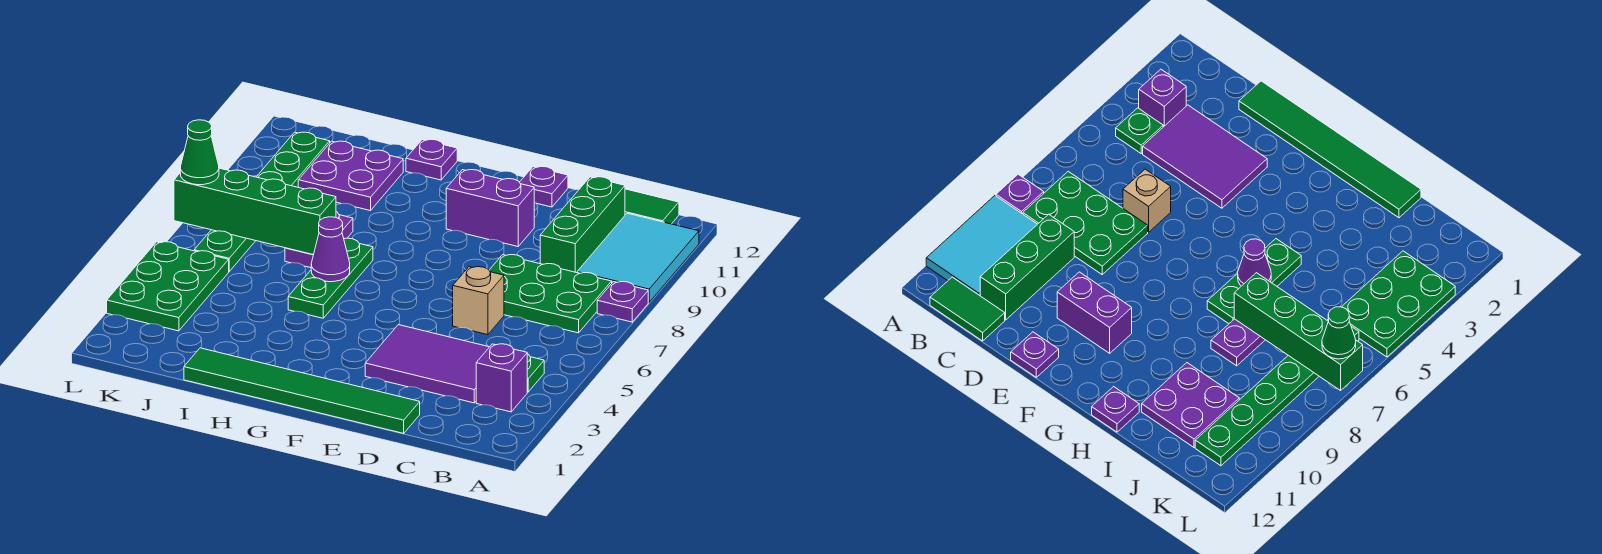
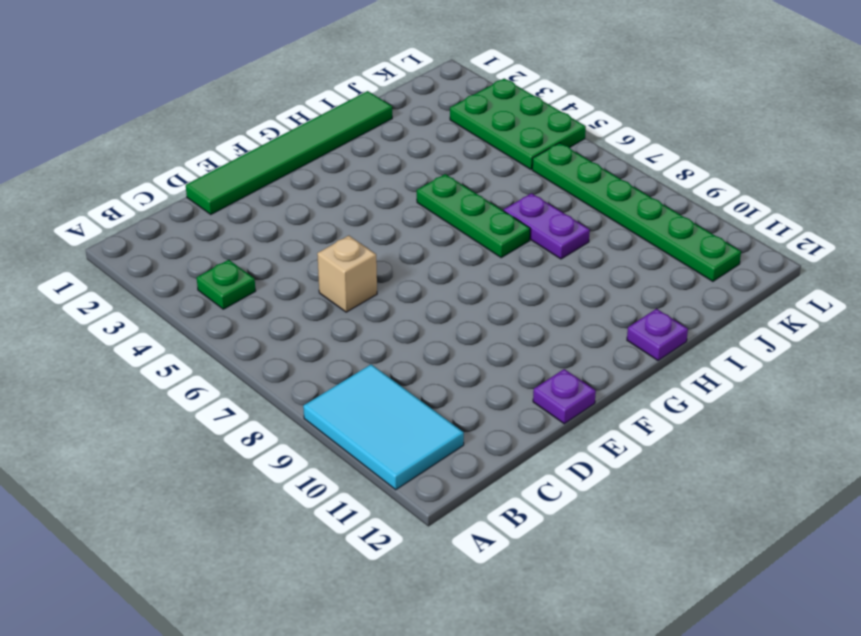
none -> purple plate A8 level 1
none -> purple brick B3 level 1
none -> green plate B7:D8 level 1

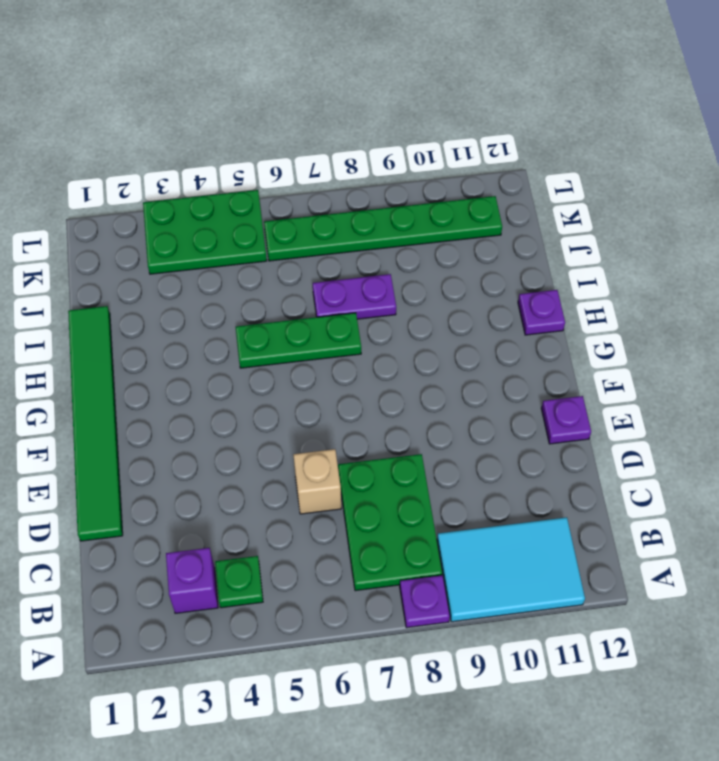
none -> green tile B12:C12 level 1
none -> purple tile C3:E4 level 1
none -> green brick C9:C11 level 1

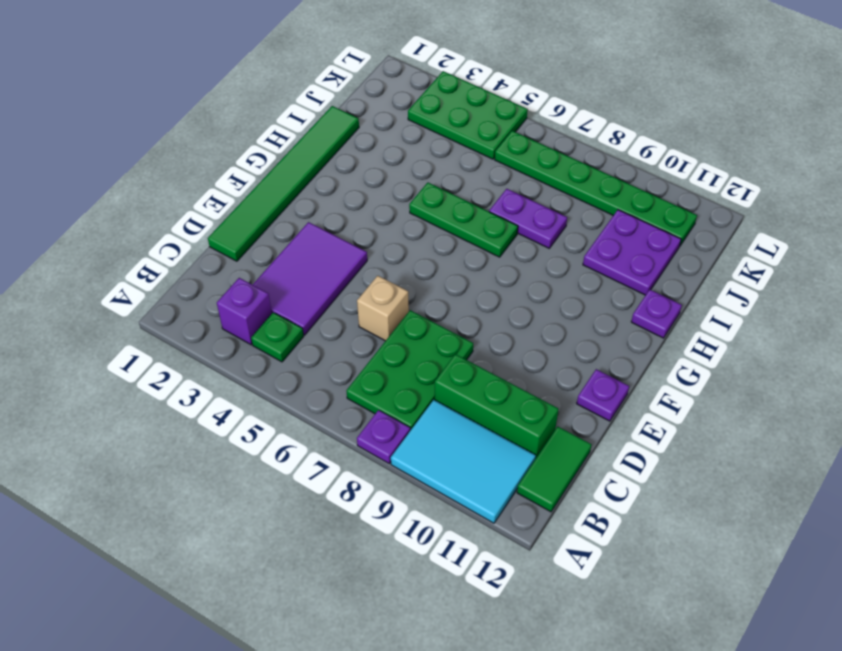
none -> purple brick E10:F10 level 1
none -> purple cone H6 level 2
none -> green brick I7:L7 level 2

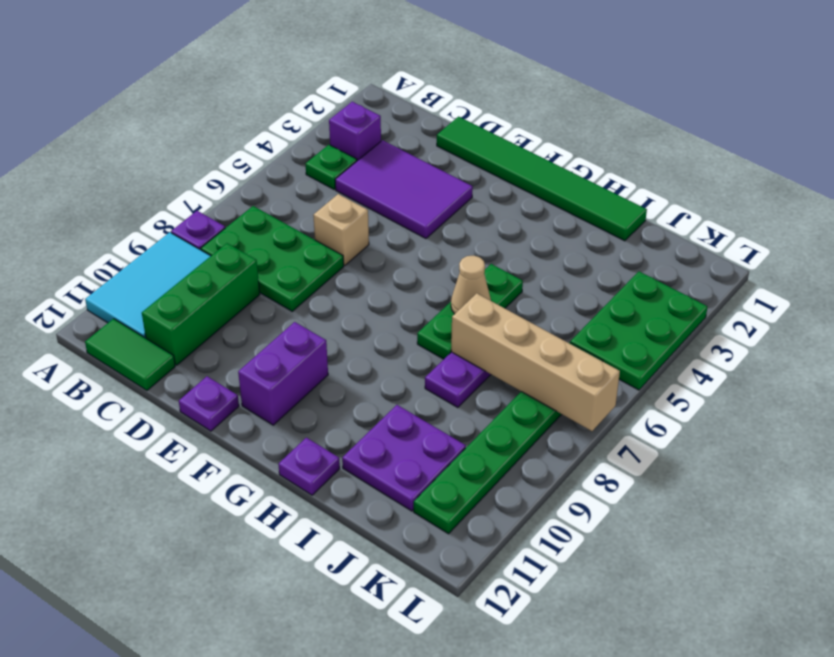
purple brick F10:F11 level 1 -> purple brick E10:F10 level 1
tan cone H6 level 2 -> purple cone H6 level 2
tan brick I7:L7 level 2 -> green brick I7:L7 level 2
none -> green cone L7 level 3

